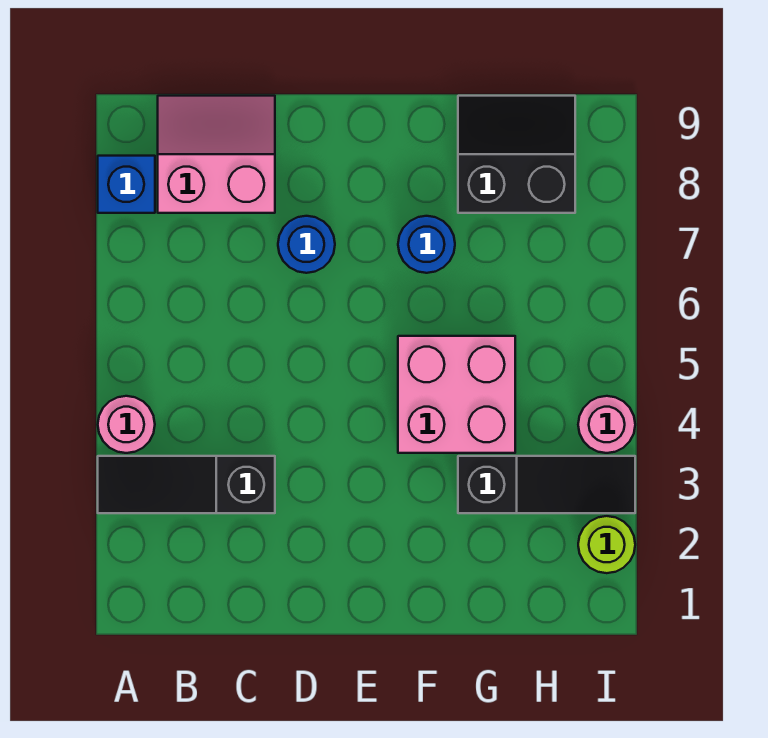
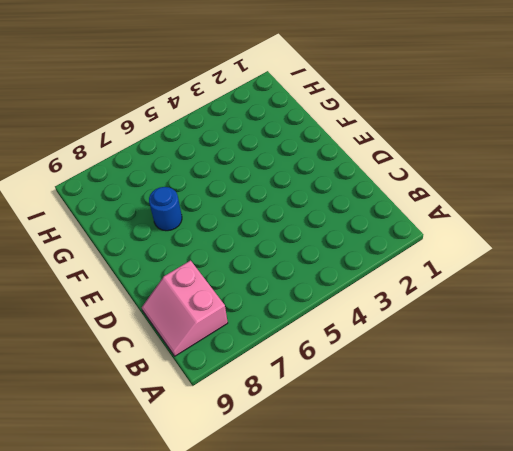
none -> black slope A3:C3 level 1 top C
none -> pink round brick A4 level 1

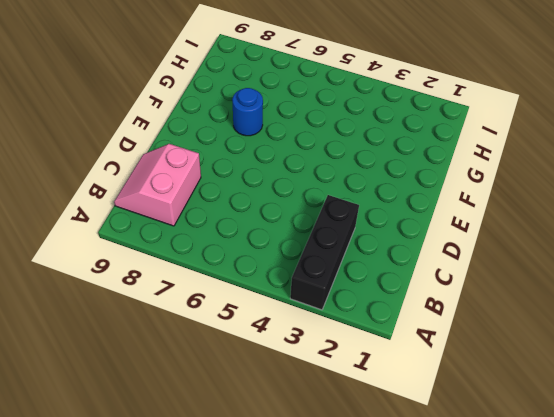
black brick A3:C3 level 1 -> black slope A3:C3 level 1 top C
none -> pink round brick A4 level 1
none -> blue brick A8 level 1

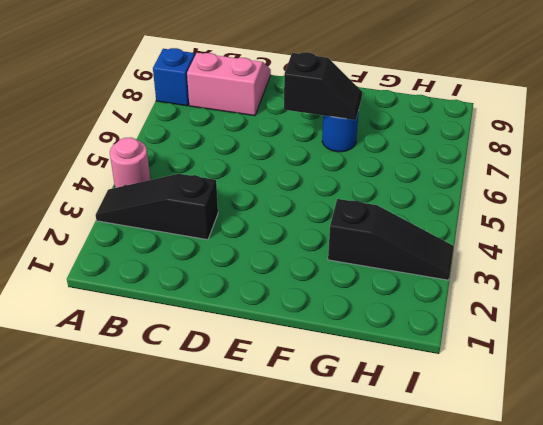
black slope E7:F7 level 2 top E -> none
none -> blue round brick D7 level 1
none -> pink brick F4:G5 level 1

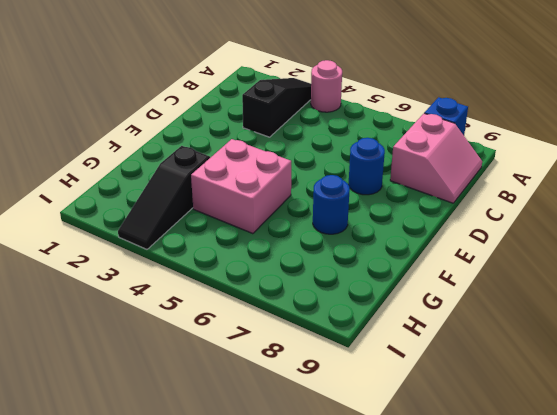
none -> black slope G8:H9 level 1 top 8
none -> lime round brick I2 level 1

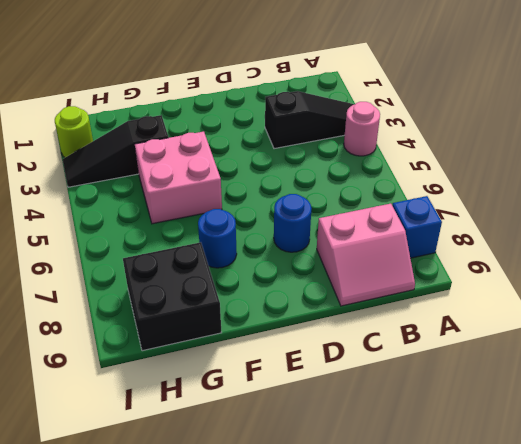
black brick G8:H9 level 1 -> black slope G8:H9 level 1 top 8
none -> pink round brick I4 level 1

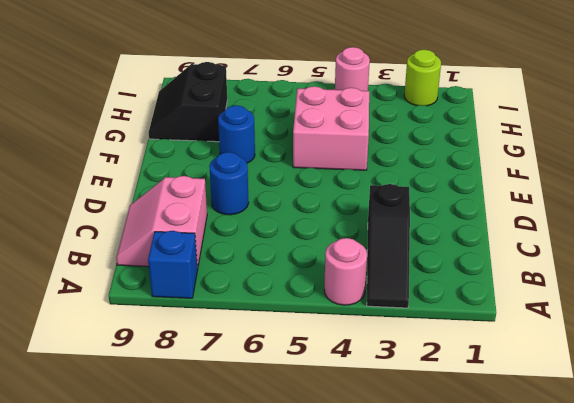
none -> black slope G3:I3 level 1 top G

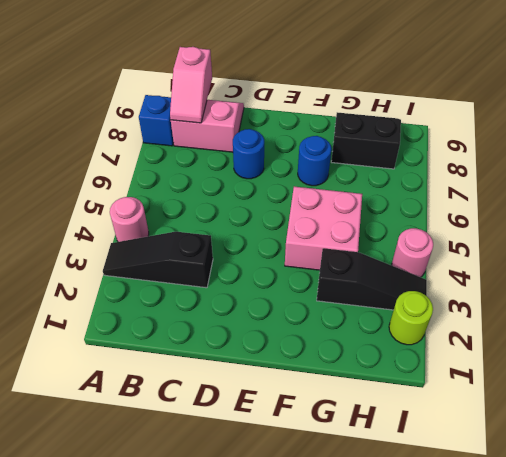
pink slope B8:B9 level 2 top 9 -> none

